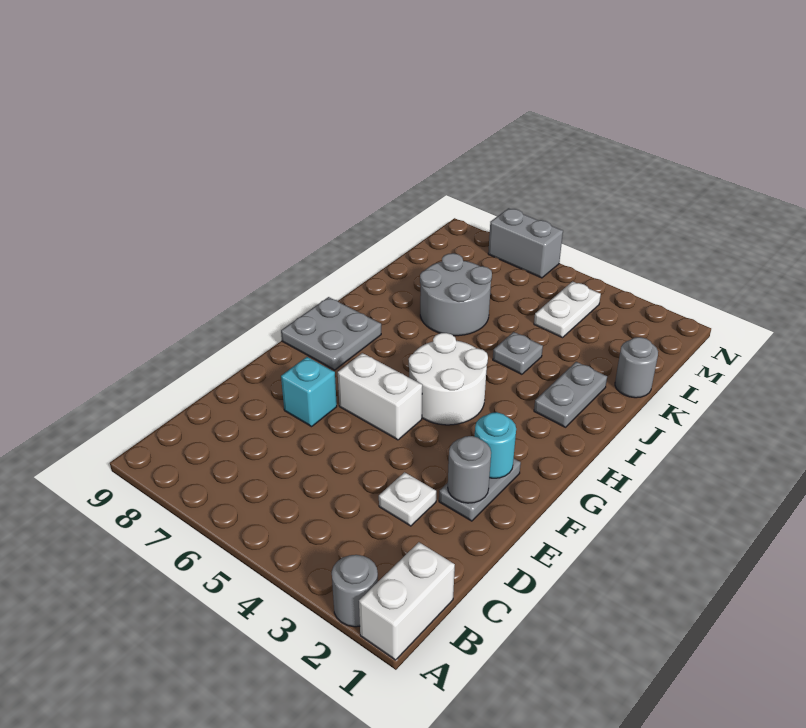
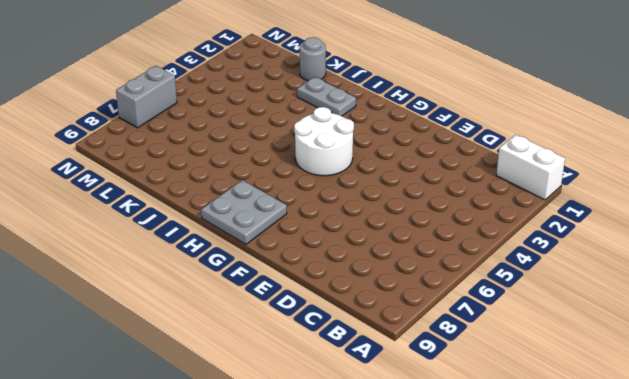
none -> grey round brick A2 level 1
none -> white plate D3 level 1
none -> grey plate E2:F2 level 1

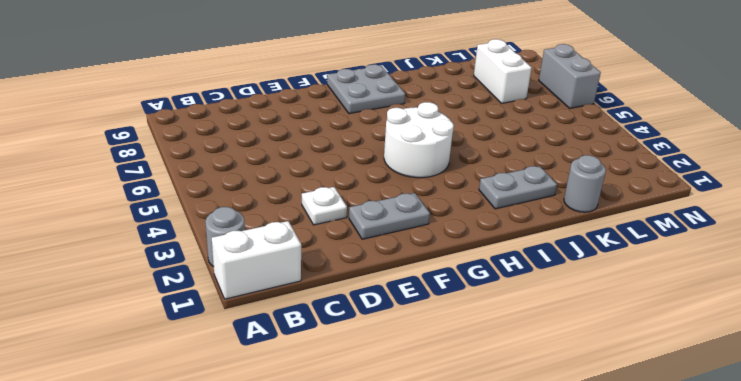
white brick L7:L8 level 1 -> white brick F5:F6 level 1
none -> cyan brick E7 level 1
none -> grey plate J4 level 1
none -> grey round brick J6:K7 level 1

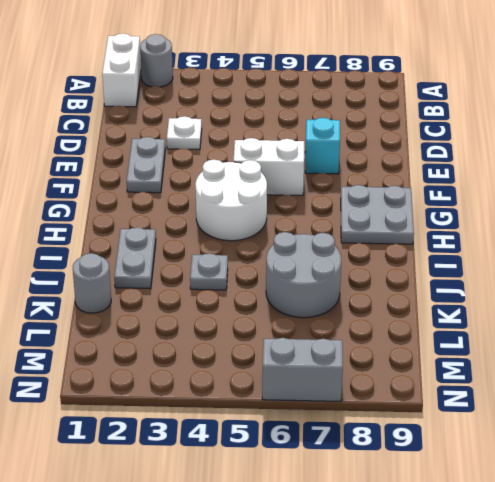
none -> white plate L4:M4 level 1
none -> grey round brick E2 level 2
none -> cyan round brick F2 level 2

